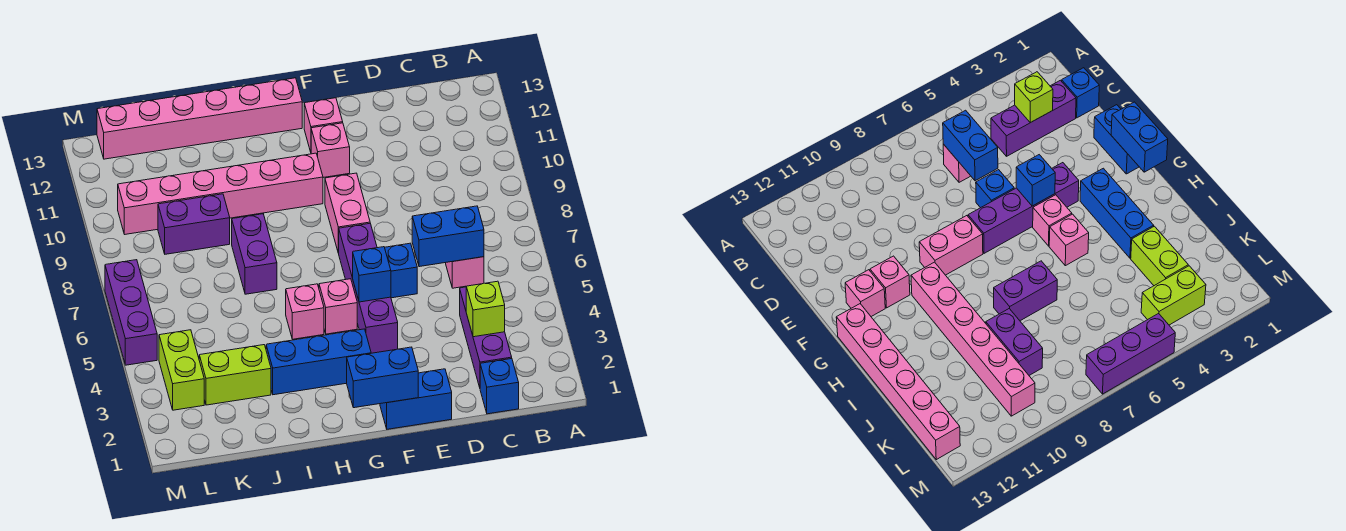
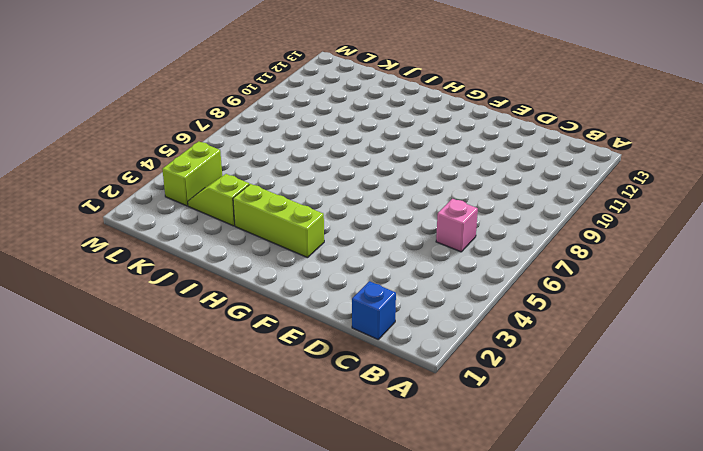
lime brick G3:I3 level 1 -> blue brick G3:I3 level 1
lime slope J3:K3 level 1 top J -> lime brick J3:K3 level 1
none -> purple brick C2:C4 level 1
none -> blue brick E1:F1 level 1
none -> blue brick E6 level 1

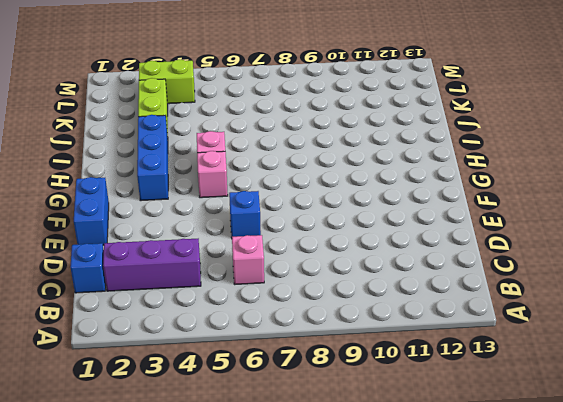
none -> purple brick F4:F7 level 1
none -> pink brick F8:F9 level 1
none -> pink brick F11 level 1

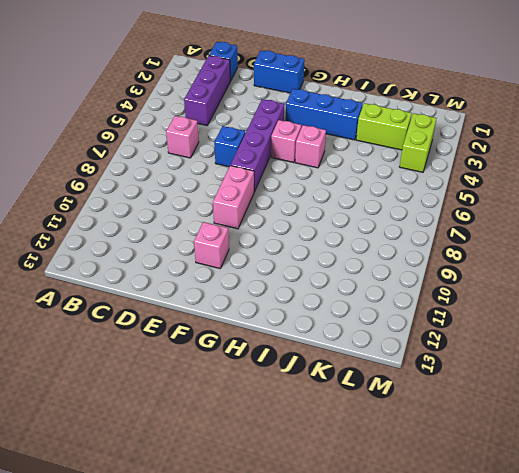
none -> pink brick F12 level 1
none -> pink brick G10:L10 level 1
none -> pink brick G13:L13 level 1

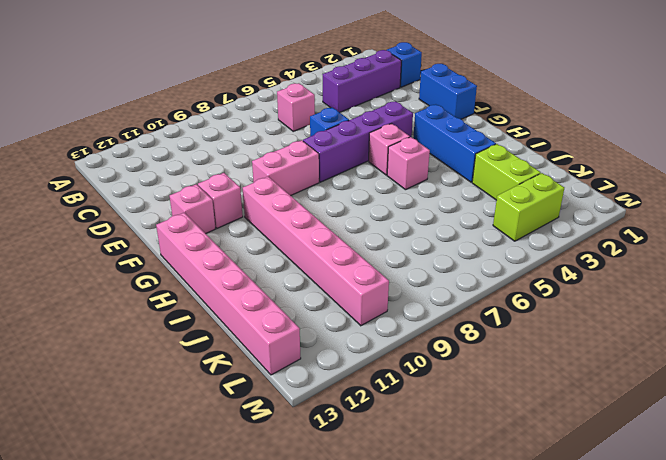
none -> purple brick I7:I8 level 1
none -> purple brick J9:K9 level 1
none -> purple brick M5:M7 level 1

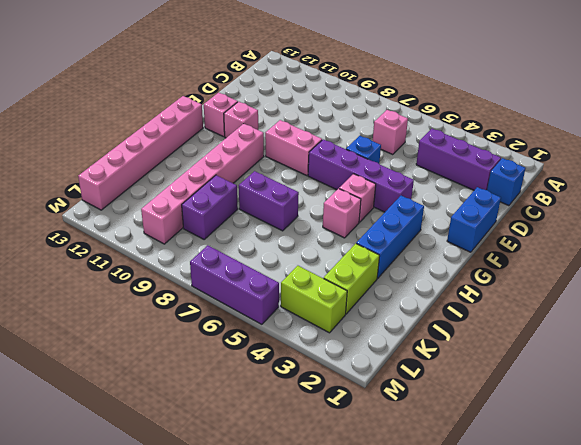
none -> lime brick C3 level 2
none -> blue brick C6:D6 level 2
none -> blue brick F1:G1 level 2

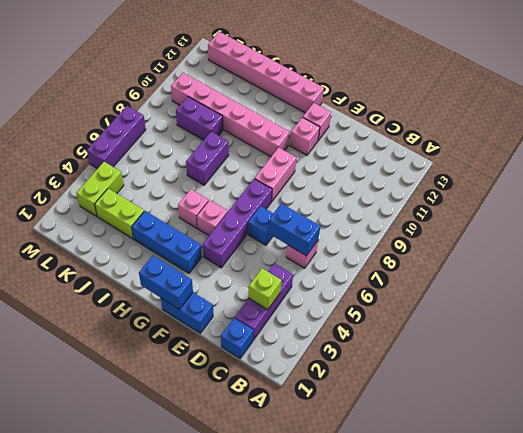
none -> blue brick F5 level 2

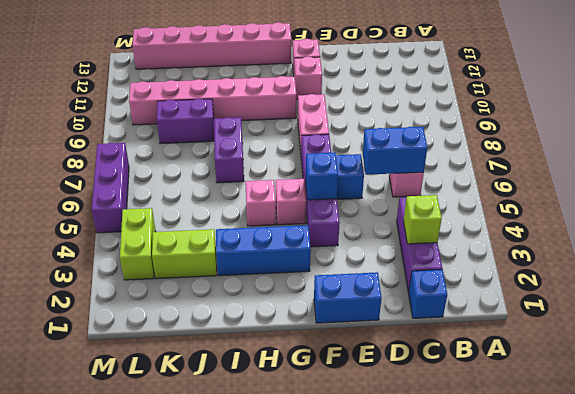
none -> blue brick F1:G1 level 2

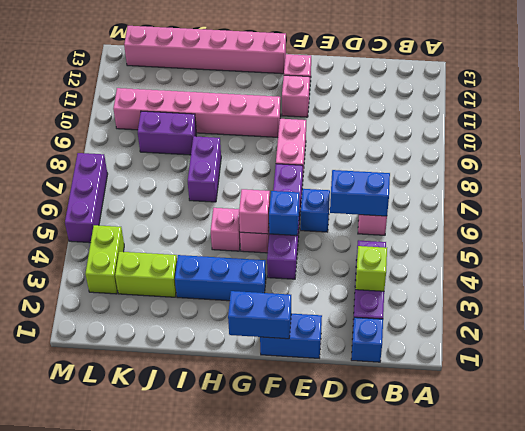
pink brick G5 level 2 -> none

